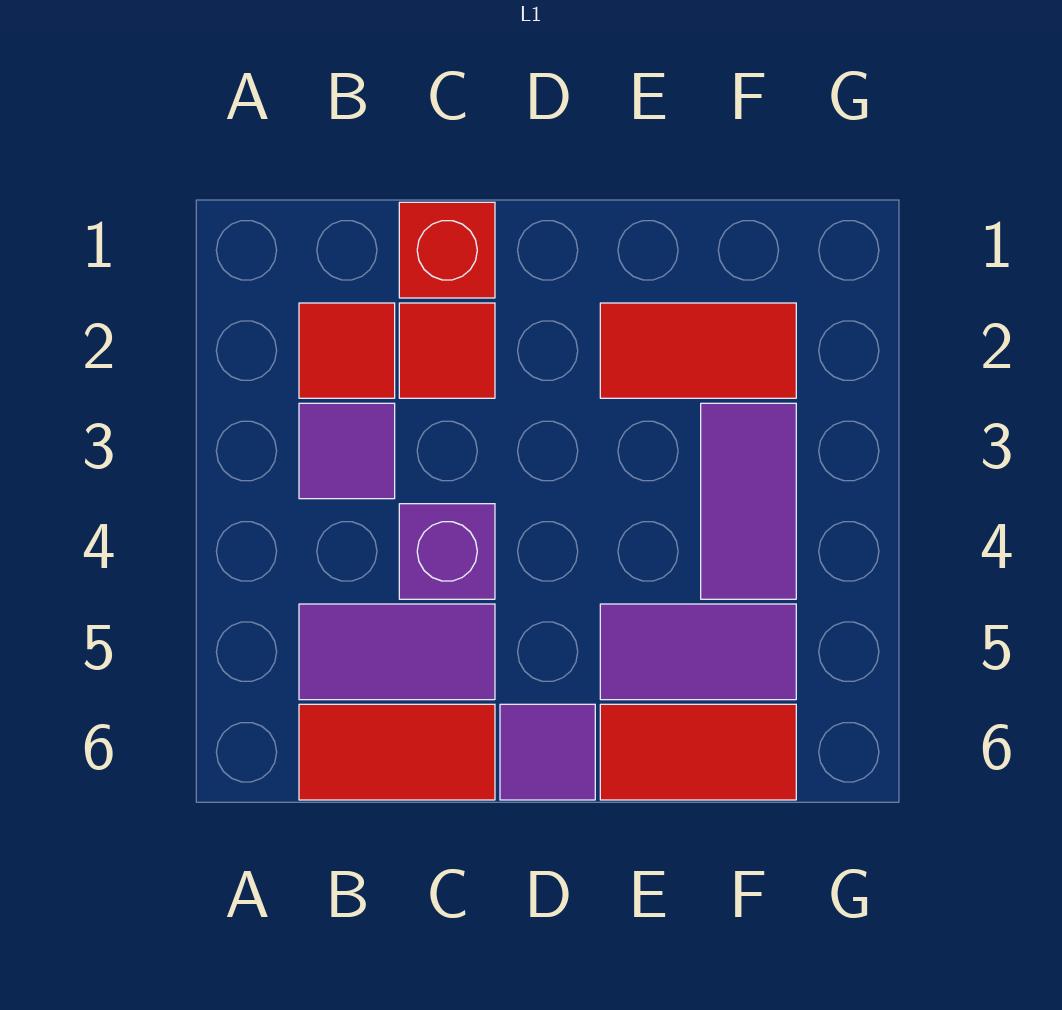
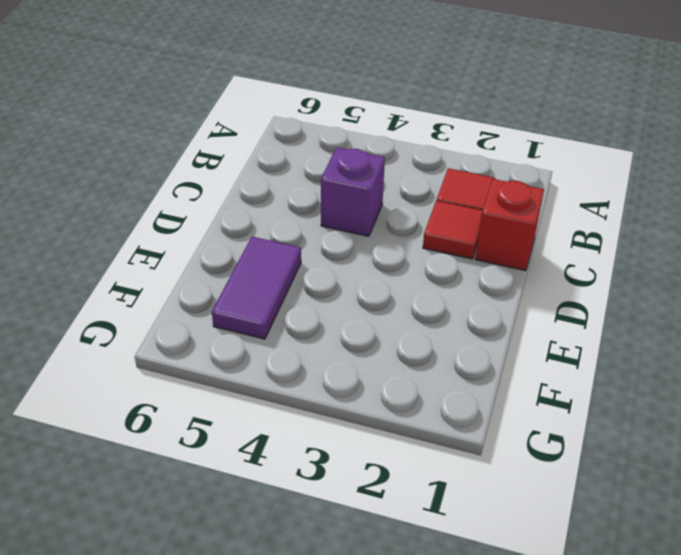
none -> purple tile B3 level 1
none -> purple tile B5:C5 level 1
none -> red tile B6:C6 level 1

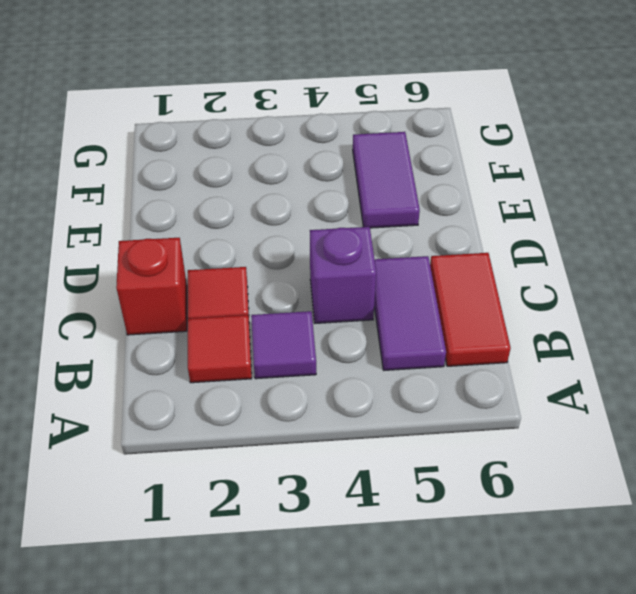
none -> purple tile D6 level 1
none -> red tile E2:F2 level 1
none -> red tile E6:F6 level 1

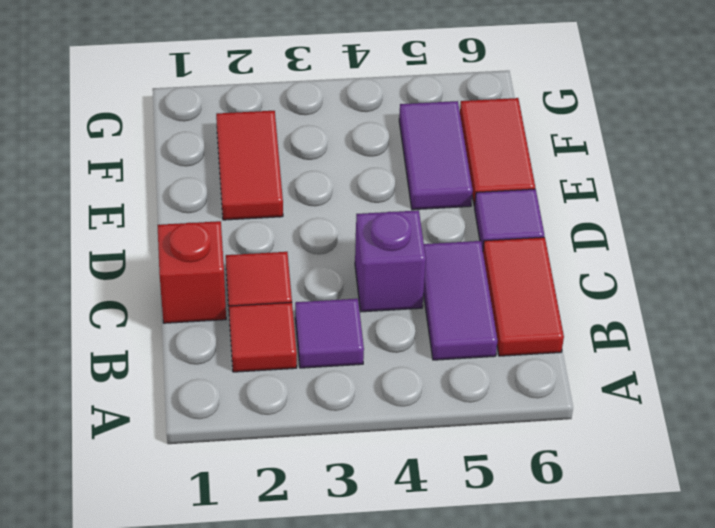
none -> purple tile F3:F4 level 1

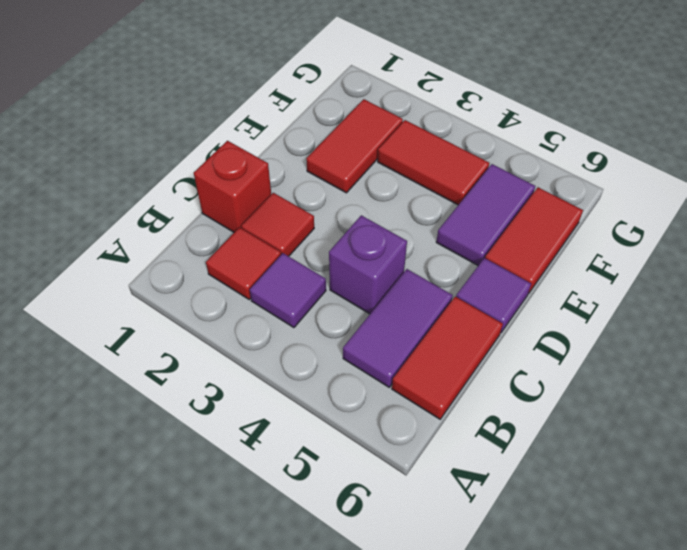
red tile F3:F4 level 1 -> purple tile F3:F4 level 1

